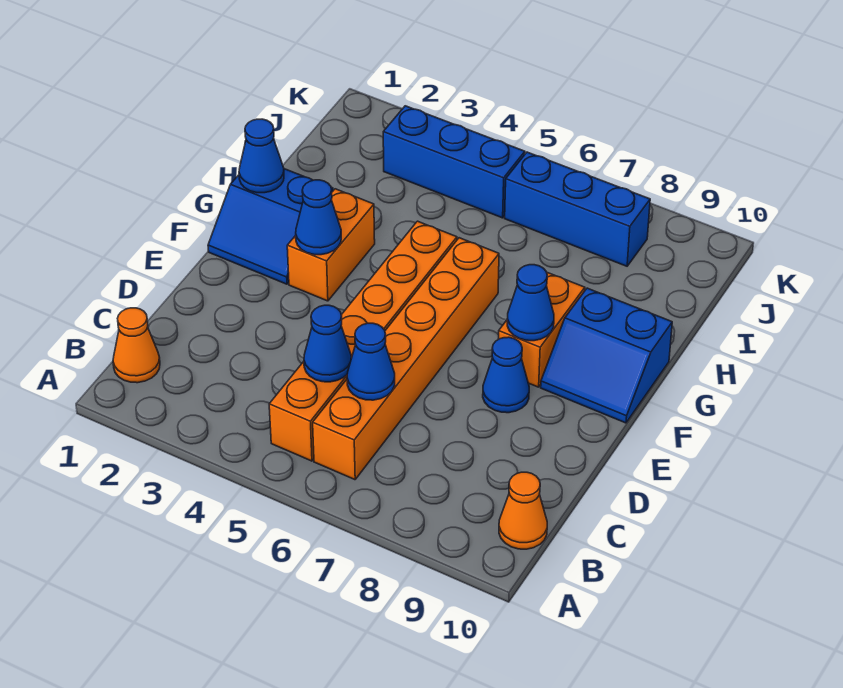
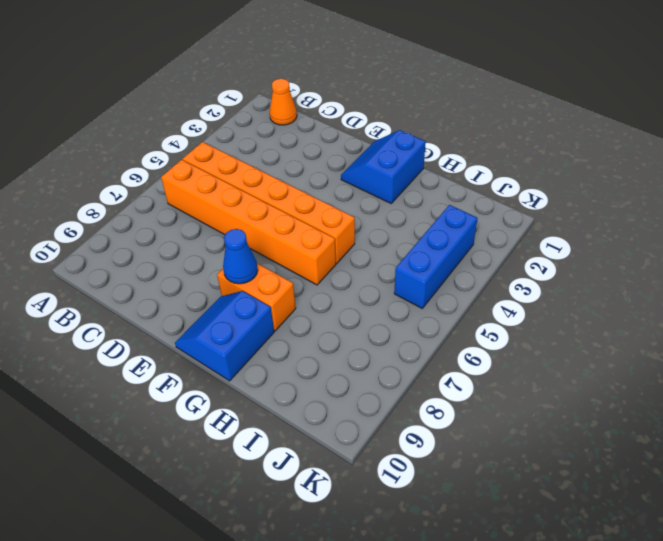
none -> orange cone B10 level 1
none -> blue cone E8 level 1
none -> orange brick F3:G3 level 1

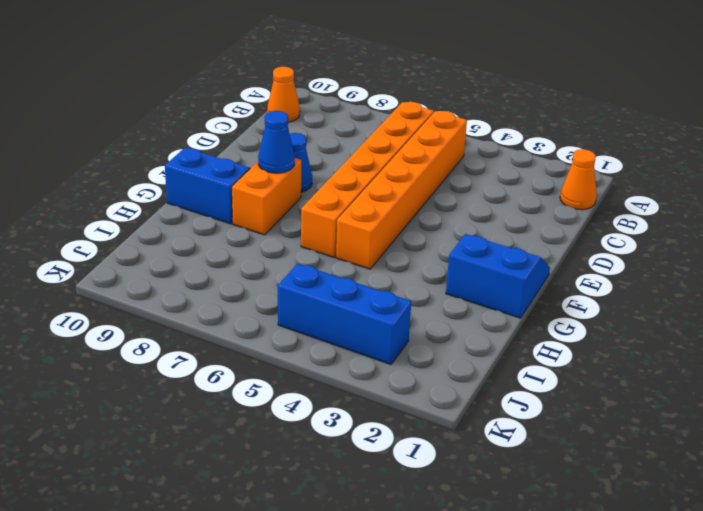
none -> orange brick F3:G3 level 1
none -> blue brick J6:J8 level 1
none -> blue cone C5 level 2

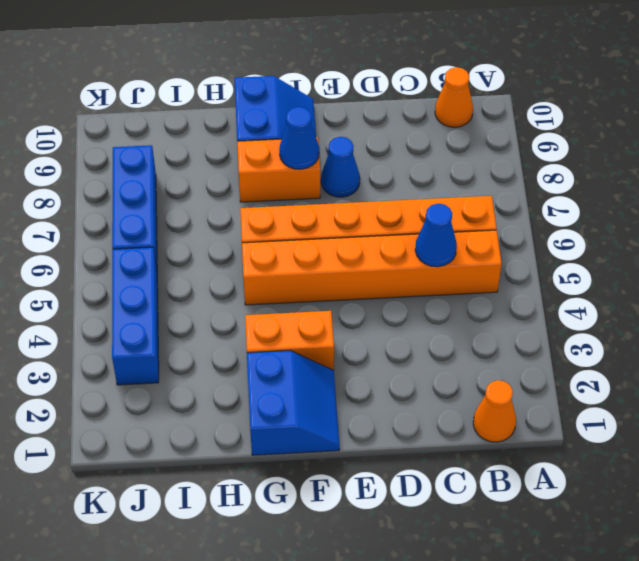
none -> blue cone C6 level 2
none -> blue cone F3 level 2
none -> blue cone G1 level 2

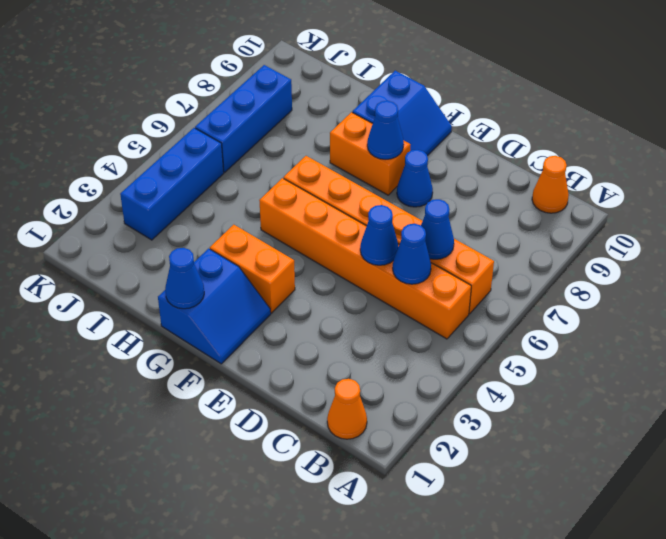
blue cone D5 level 2 -> blue cone F3 level 2

